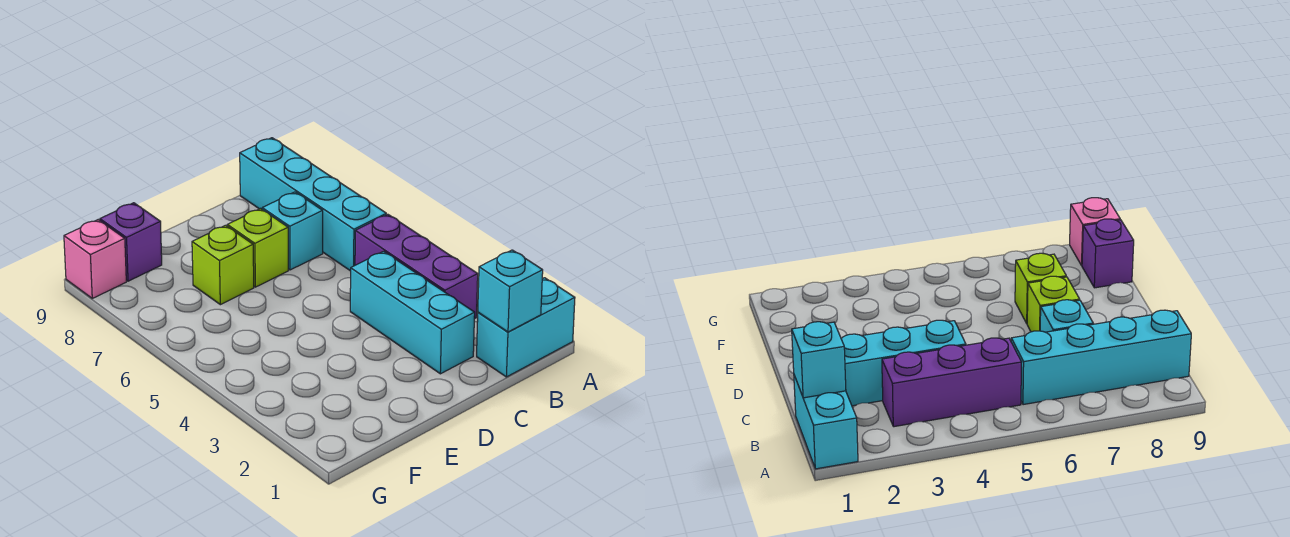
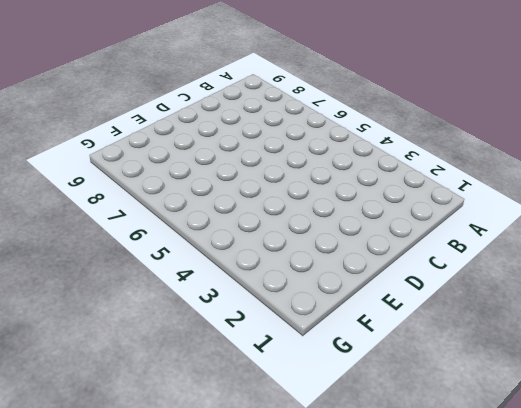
none -> cyan brick A1:B1 level 1
none -> purple brick B3:B5 level 1

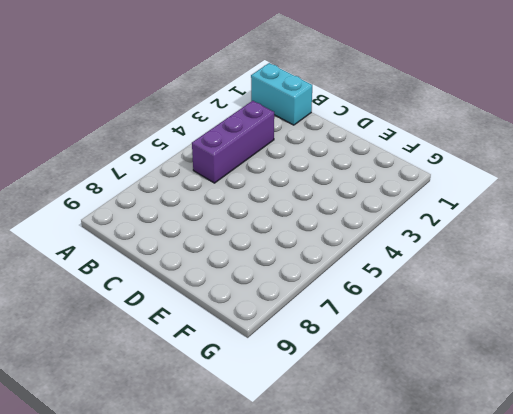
none -> cyan brick B6:B9 level 1
none -> cyan brick C2:C4 level 1

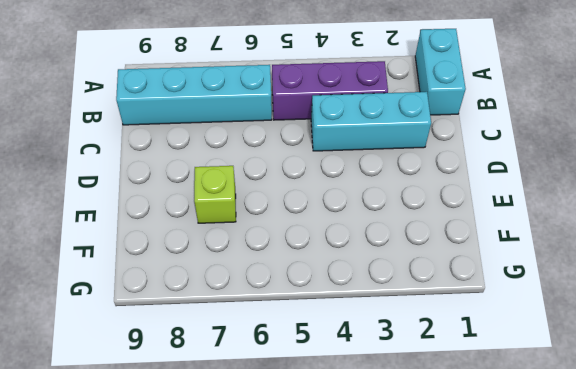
none -> cyan brick C7 level 1
none -> lime brick D7 level 1

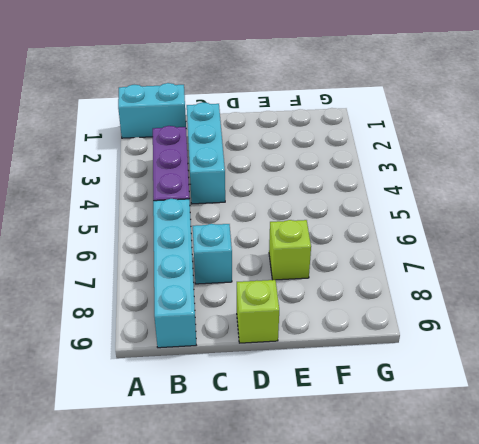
lime brick D9 level 1 -> lime brick D7 level 1
none -> purple brick F9 level 1
none -> pink brick G9 level 1

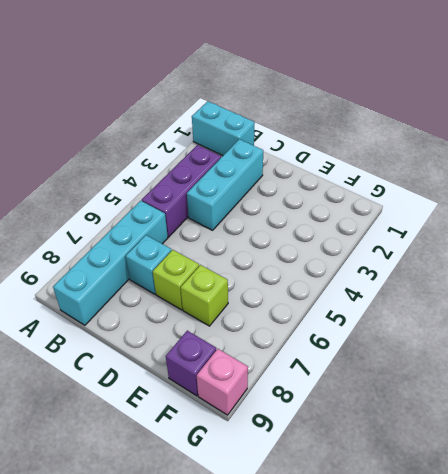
none -> cyan brick B1 level 2

